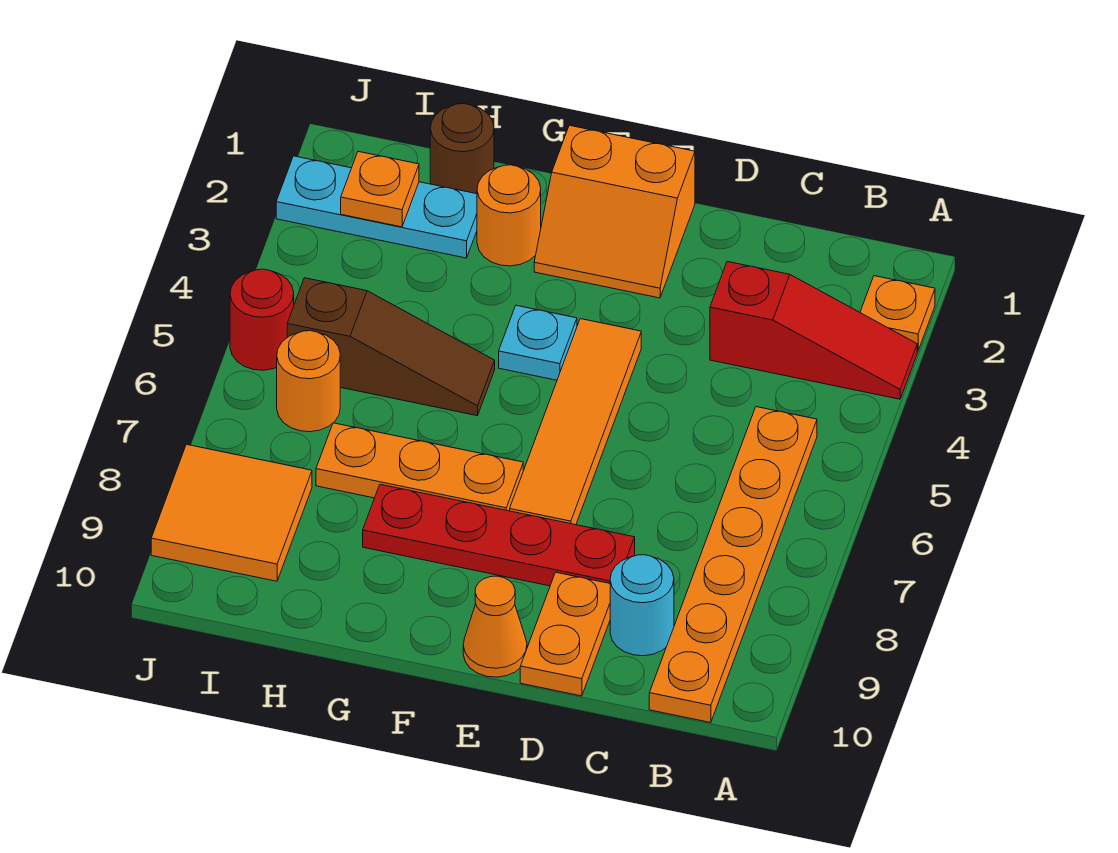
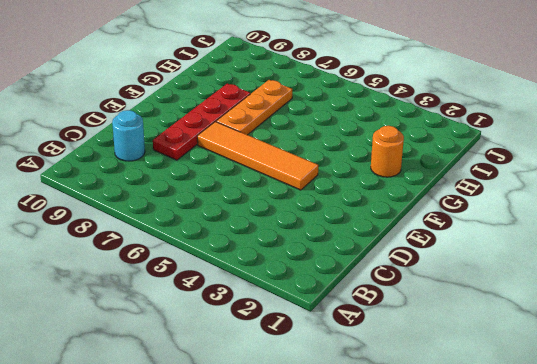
none -> orange plate A2 level 1
none -> red slope A3:C3 level 1 top C
none -> orange plate B5:B10 level 1

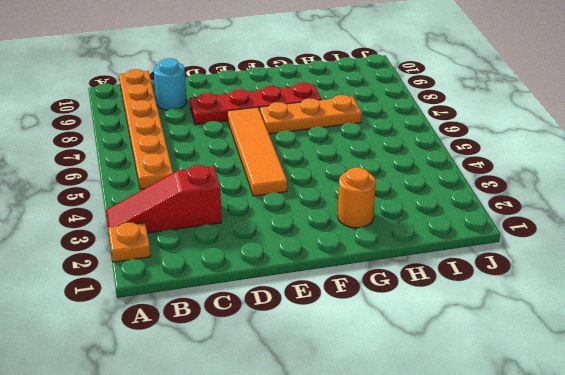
none -> orange plate D9:D10 level 1
none -> orange slope E1:F2 level 1 top 1
none -> orange cone E10 level 1

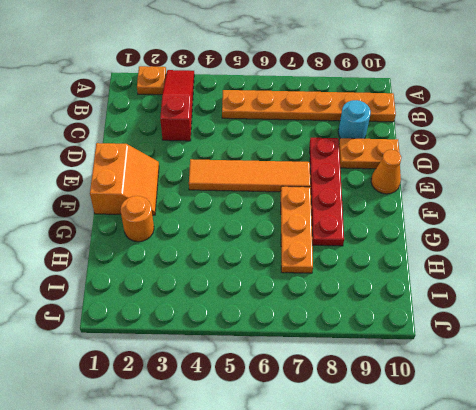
none -> cyan plate F4 level 1
none -> brown slope G5:I5 level 1 top I
none -> brown round brick H1 level 1

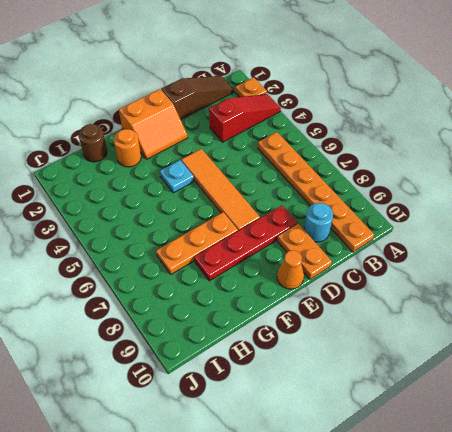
brown slope B1:D1 level 1 top D -> brown slope G5:I5 level 1 top I
none -> cyan plate H2:J2 level 1
none -> orange round brick I6 level 1
none -> orange tile I8:J9 level 1

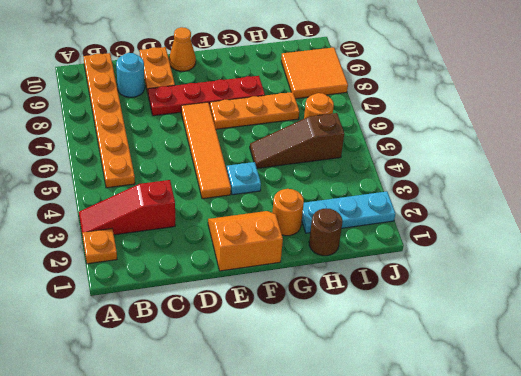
none -> red round brick J5 level 1
none -> orange plate I2 level 2

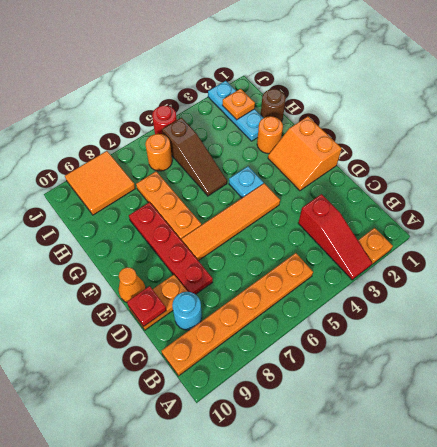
red plate D10 level 2 -> none

